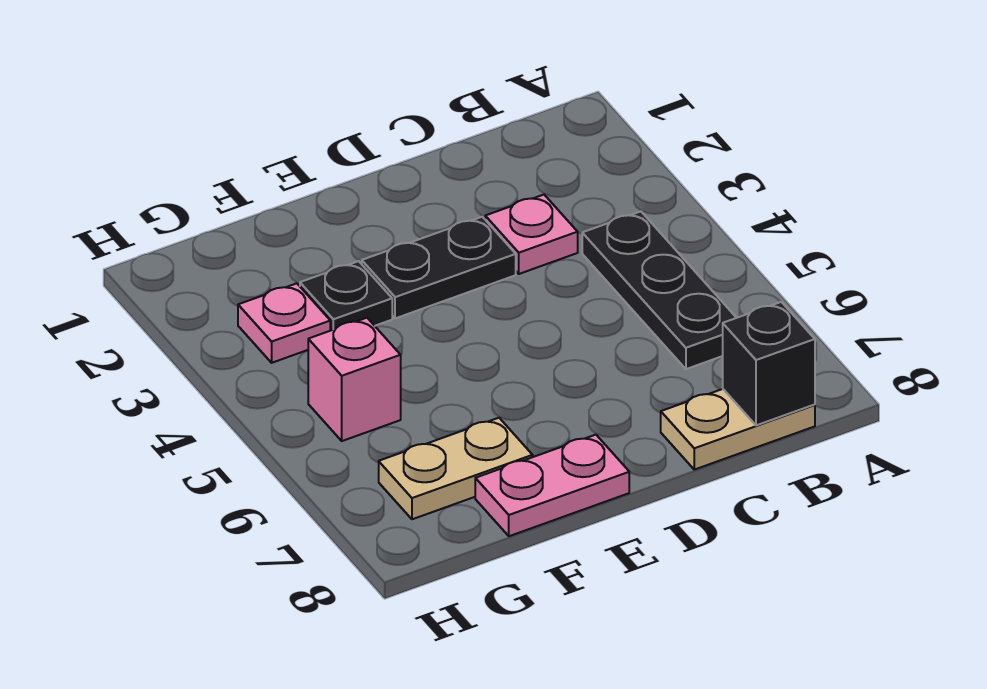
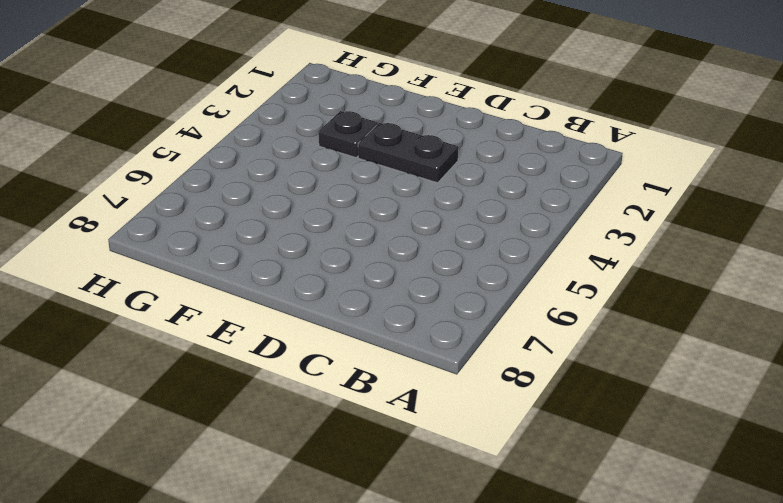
none -> black plate B4:B6 level 1
none -> tan plate B8:C8 level 1

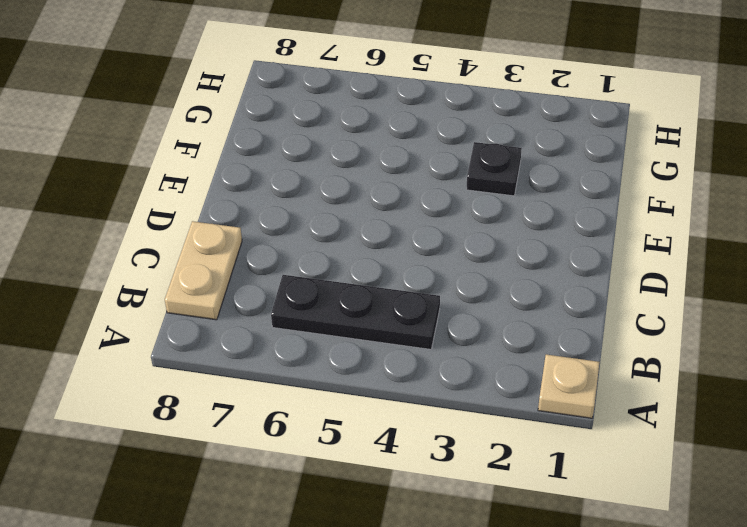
tan plate A1 level 1 -> none
none -> pink plate C3 level 1
none -> black plate D3:E3 level 1

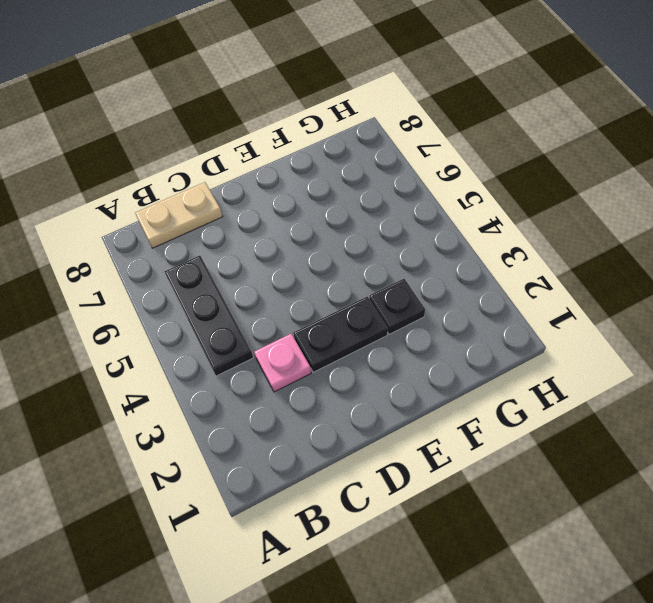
none -> pink plate E8:F8 level 1
none -> tan plate F7:G7 level 1

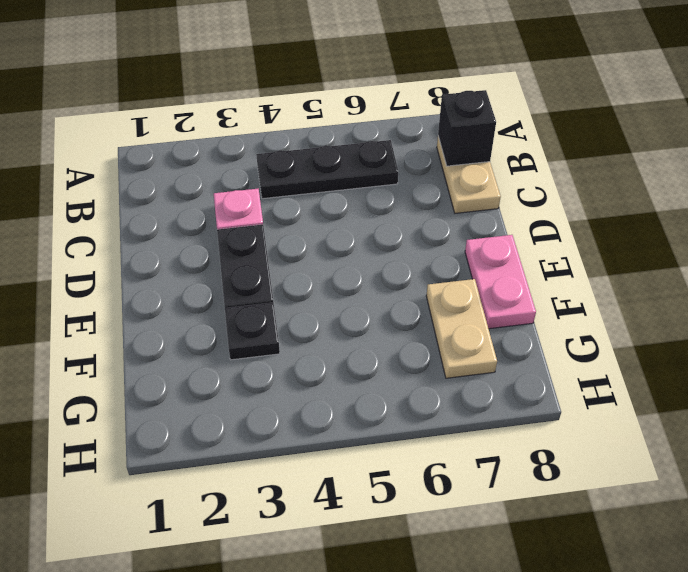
none -> pink plate G3 level 1
none -> pink brick G5 level 1

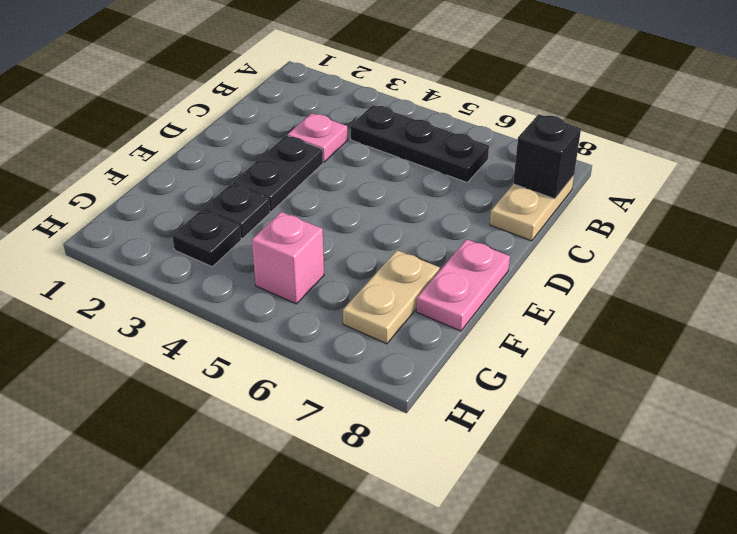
black plate G3 level 1 -> pink plate G3 level 1

